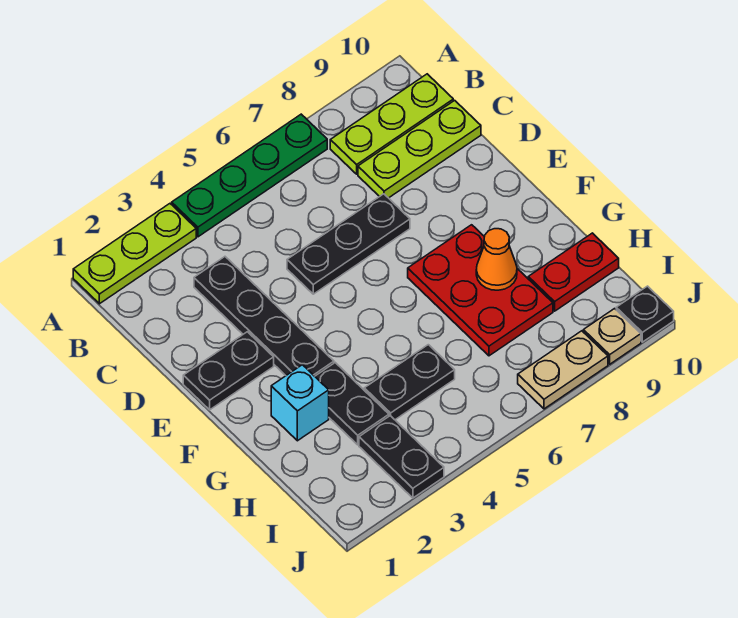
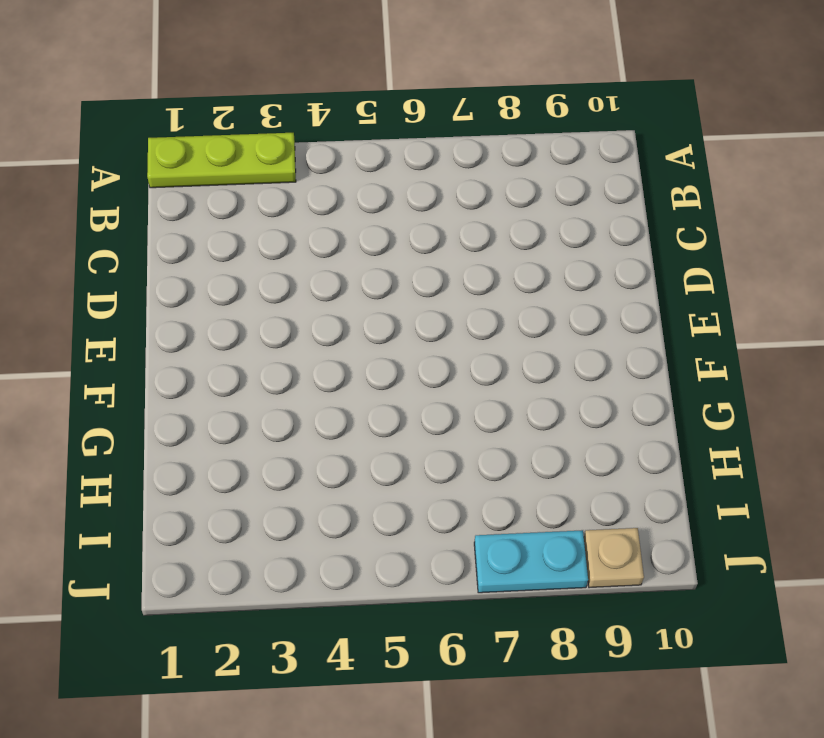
cyan plate J7:J8 level 1 -> tan plate J7:J8 level 1
none -> green plate A4:A7 level 1
none -> lime plate B8:B10 level 1
none -> black plate C3:F3 level 1

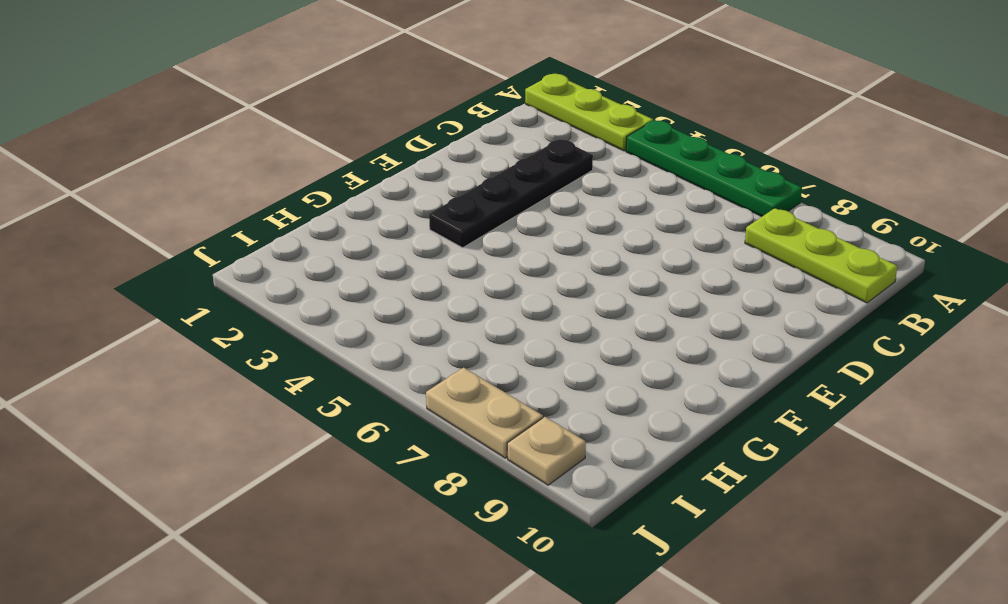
none -> lime plate C8:C10 level 1
none -> black plate D5:D7 level 1
none -> black plate E1:E2 level 1

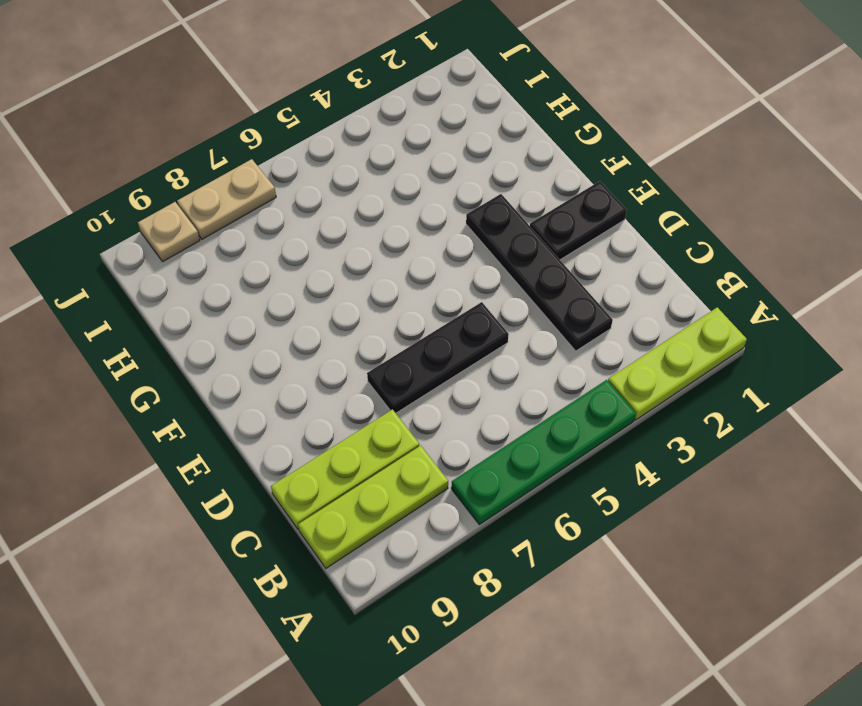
none -> red plate F7:H8 level 1
none -> cyan brick G2 level 1
none -> black plate G3:H3 level 1

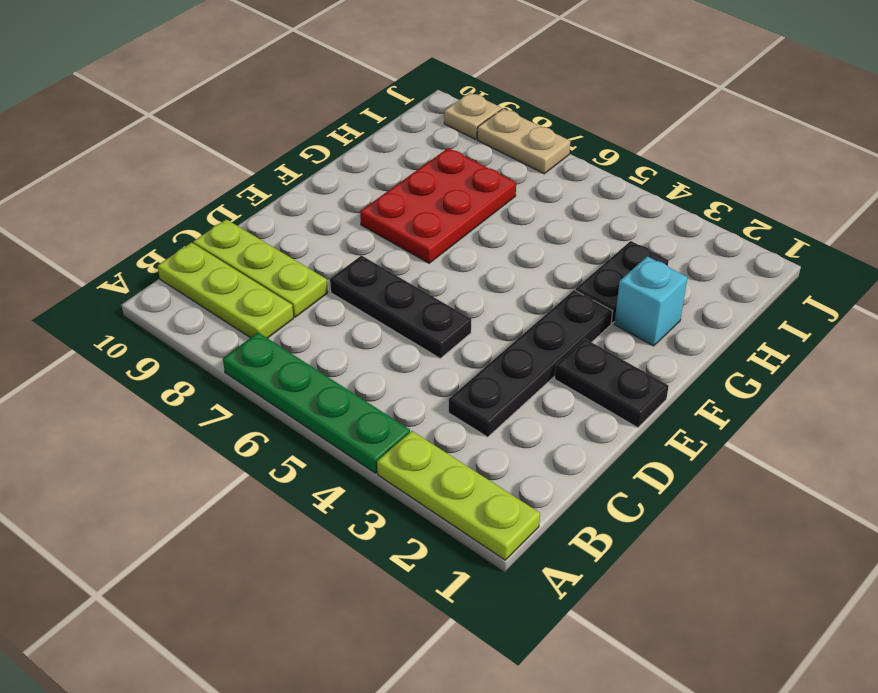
none -> black plate H4:H5 level 1
none -> red plate H9:H10 level 1
none -> black plate I3:J3 level 1

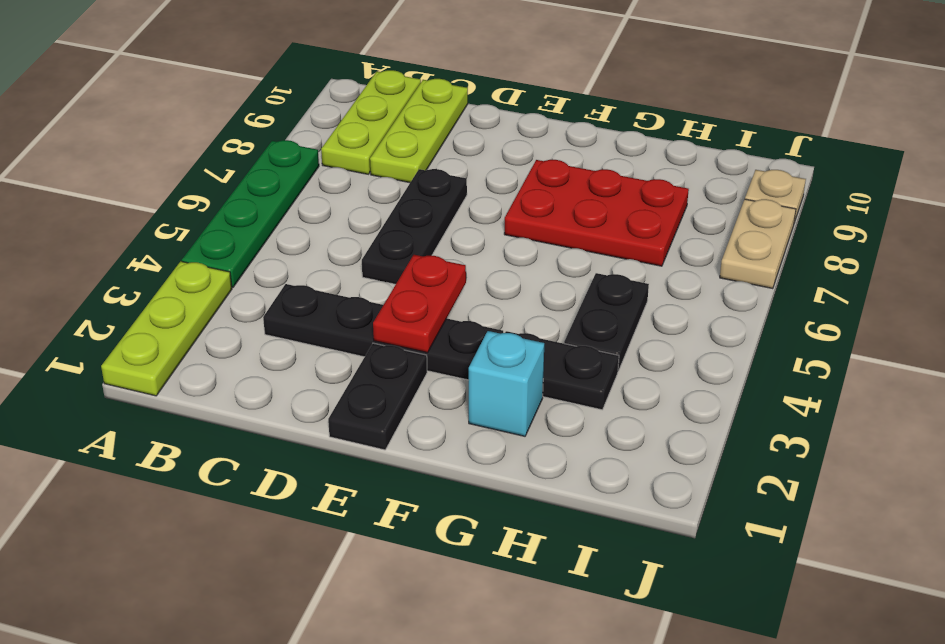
red plate E3:E4 level 2 -> red plate H9:H10 level 1
none -> black plate I3:J3 level 1
none -> black plate J10 level 1
none -> orange cone G8 level 2

